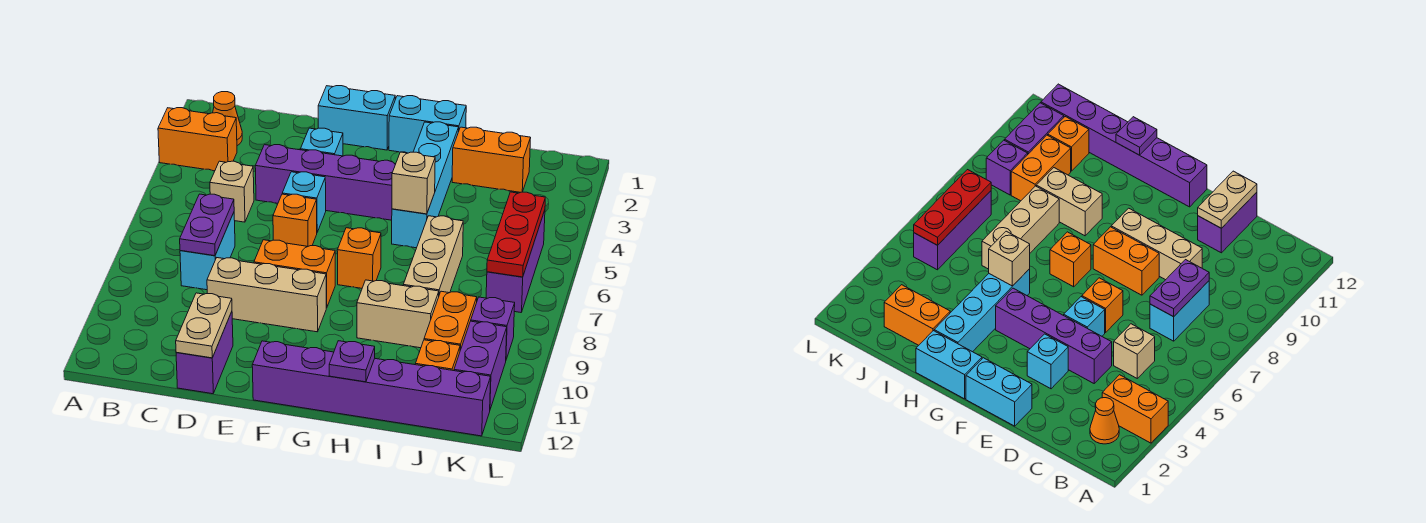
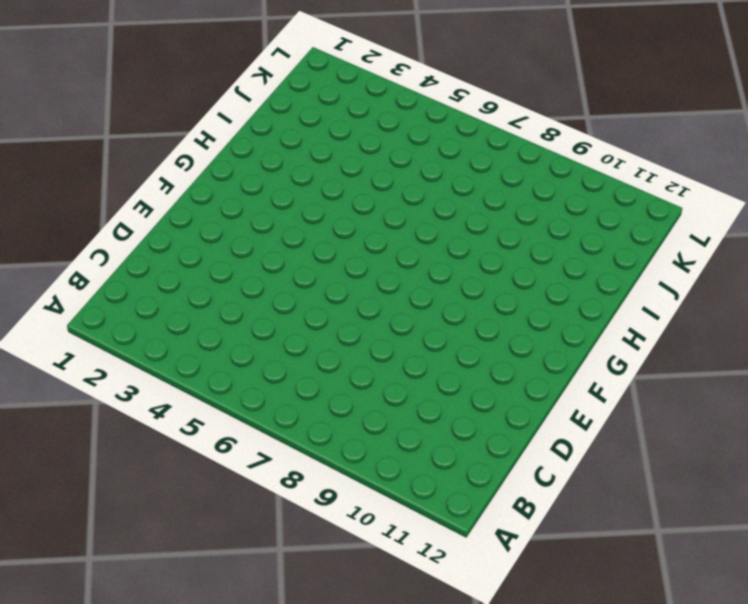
none -> orange brick A3:B3 level 1
none -> orange cone B2 level 1
none -> tan brick C5 level 1

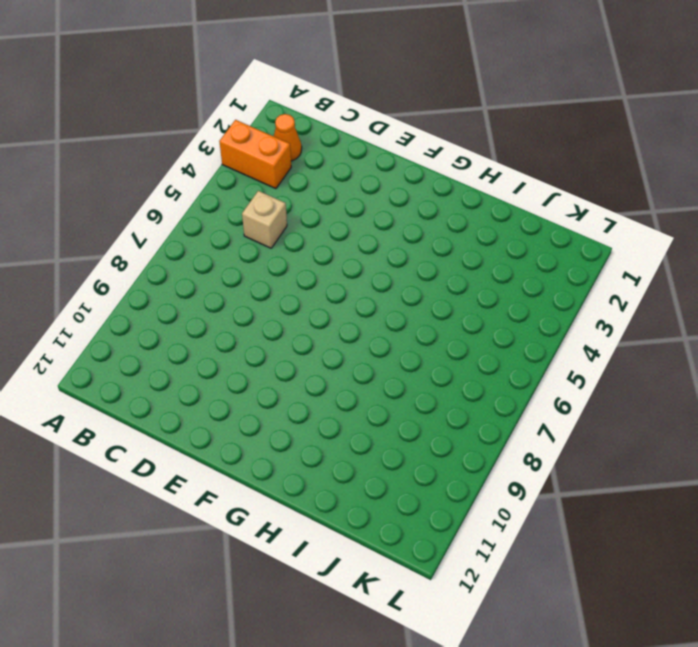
none -> cyan brick C7:C8 level 1
none -> purple brick D4:G4 level 1
none -> tan brick D9:F9 level 1

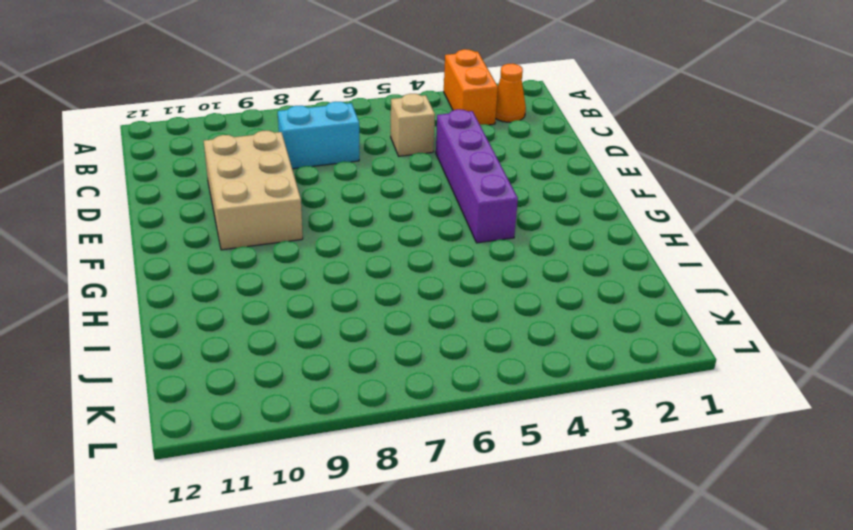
tan brick D9:F10 level 1 -> tan brick D9:F9 level 1
none -> purple brick D11:D12 level 1
none -> cyan brick E1:F1 level 1
none -> cyan brick E3 level 1

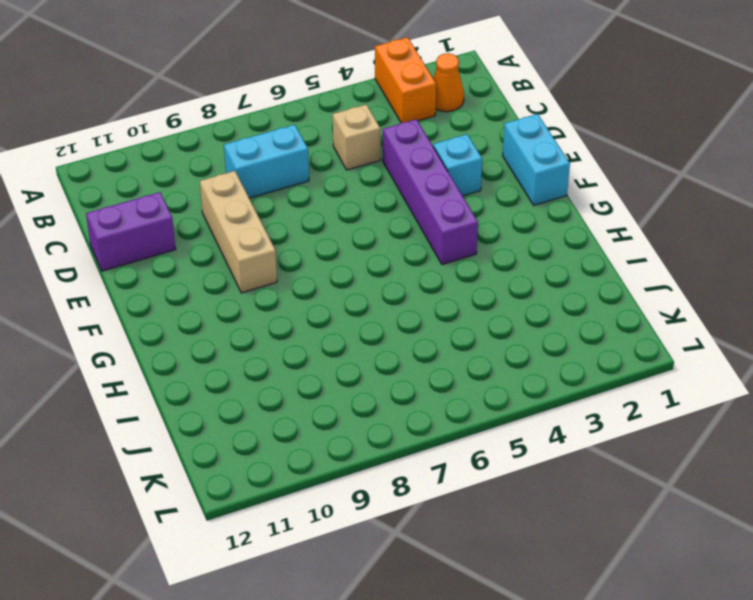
none -> cyan brick E5 level 1
none -> orange brick E6 level 1
none -> orange brick E8:F8 level 1

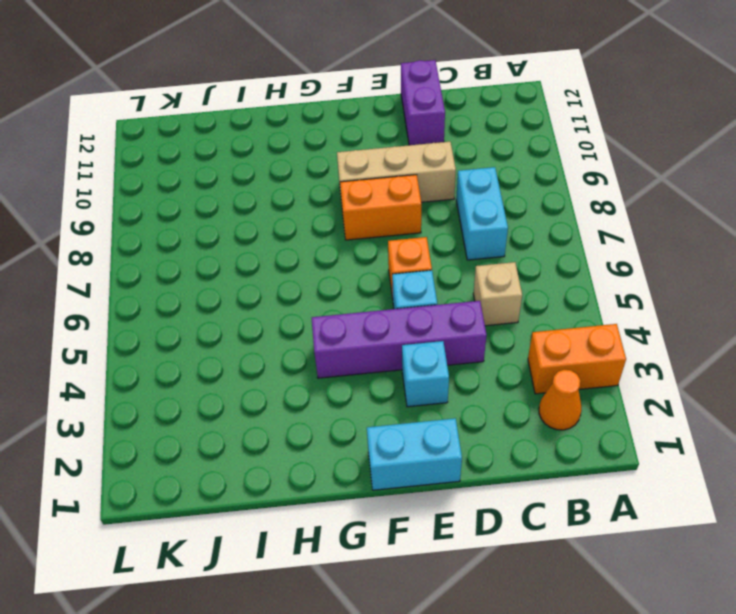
none -> purple brick F12:K12 level 1
none -> cyan brick G1:H1 level 1
none -> orange brick G7 level 1

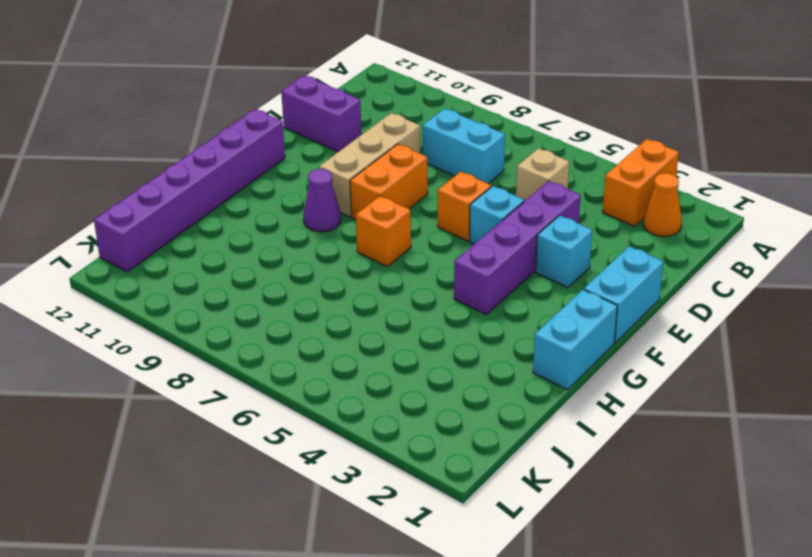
purple cone G9 level 1 -> none
none -> cyan brick H2:H5 level 1
none -> tan brick H9:I9 level 1
none -> orange brick I2:J2 level 1

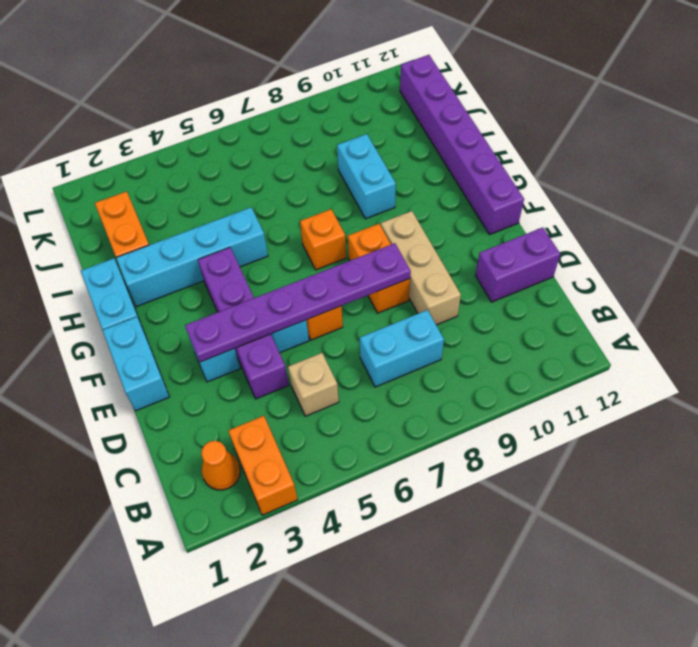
purple plate E3:E8 level 2 -> none
cyan brick H9:I9 level 1 -> tan brick H9:I9 level 1
none -> tan brick I6:I8 level 1
none -> orange brick J9:J10 level 1
none -> orange brick J11 level 1

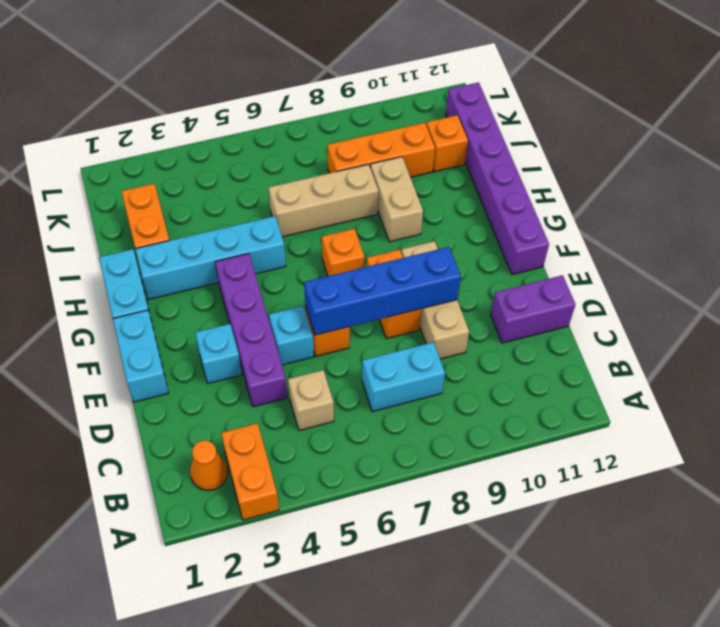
blue brick E6:E9 level 2 -> none
orange brick J8:J10 level 1 -> orange brick J9:J10 level 1
none -> purple brick K5:K7 level 1
none -> purple brick K9 level 1
none -> purple brick K10:K11 level 1

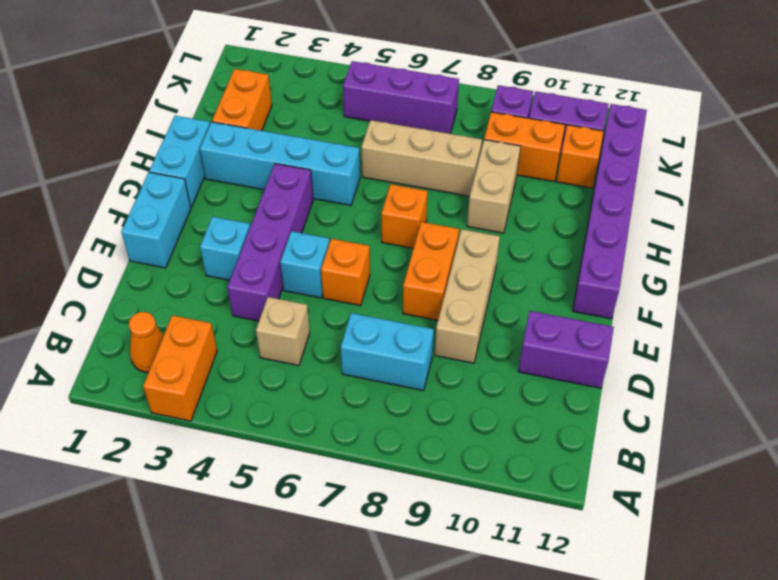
none -> purple plate C7:C8 level 2
none -> tan plate D11:D12 level 2
none -> tan brick H5 level 2

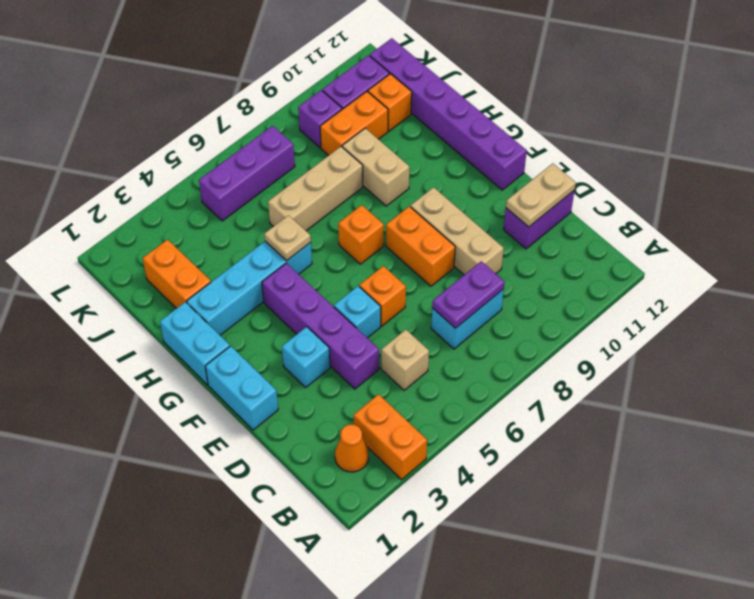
tan plate H5 level 2 -> tan brick H5 level 2
none -> purple plate H12 level 2
none -> red plate K5:K7 level 2

